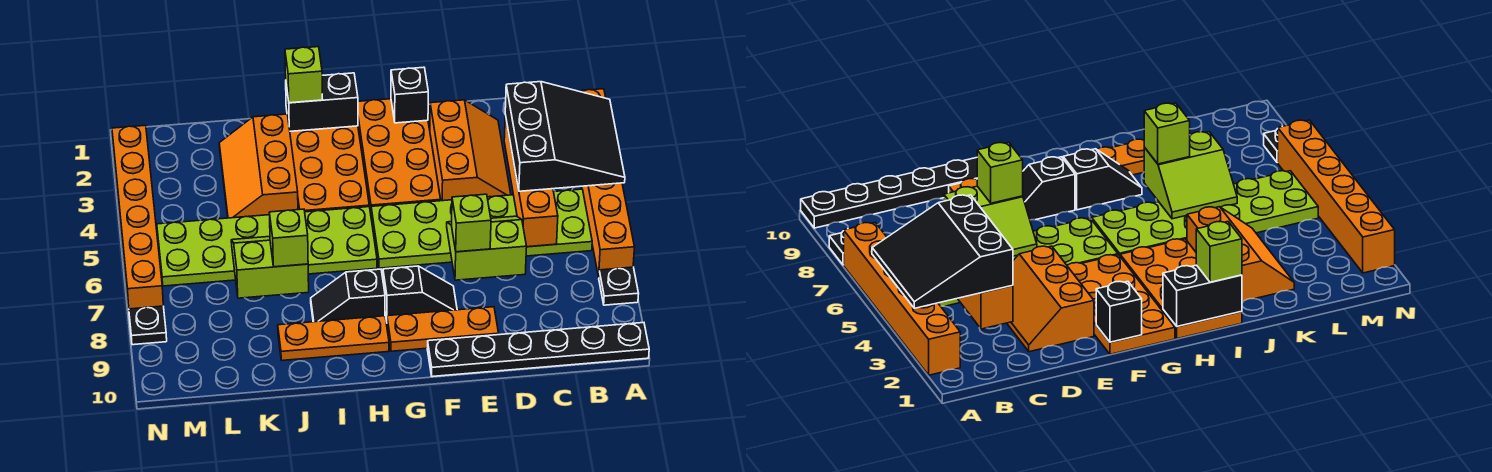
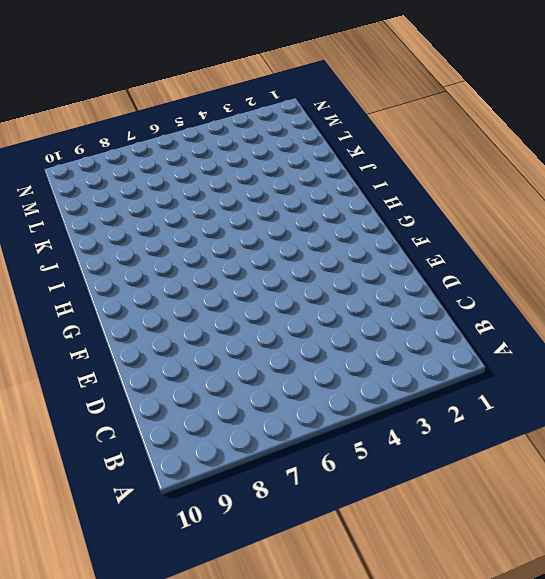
none -> orange brick A2:A7 level 1
none -> black plate A8 level 1
none -> black plate A10:F10 level 1

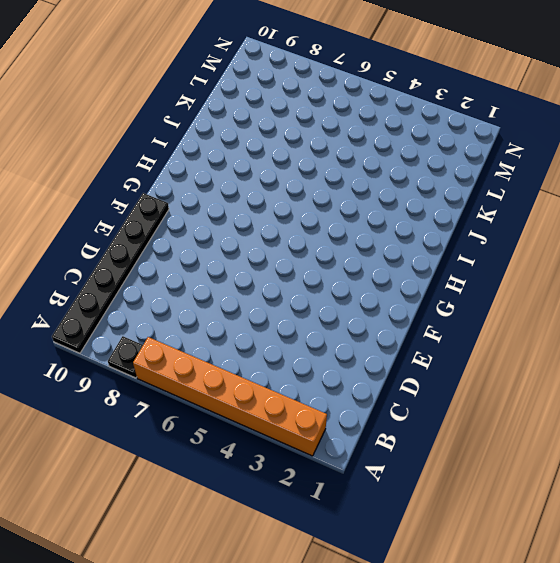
none -> lime plate B5:G6 level 1
none -> orange slope D2:E4 level 1 top E
none -> orange plate E9:G9 level 1

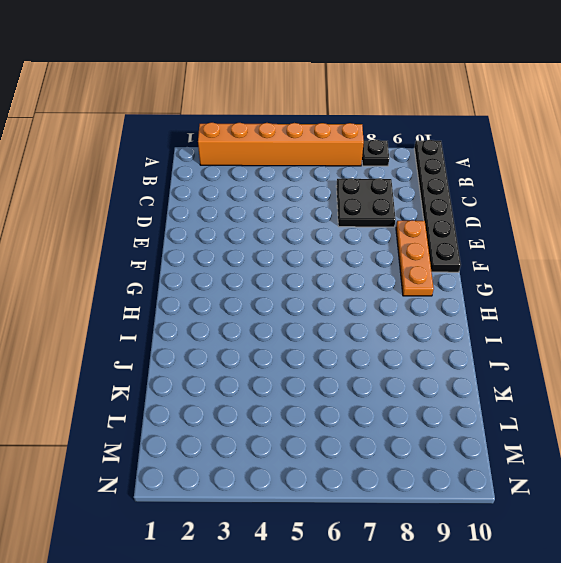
black plate C7:D8 level 1 -> none
none -> lime plate B5:G6 level 1
none -> orange slope D2:E4 level 1 top E
none -> orange plate F1:G4 level 1

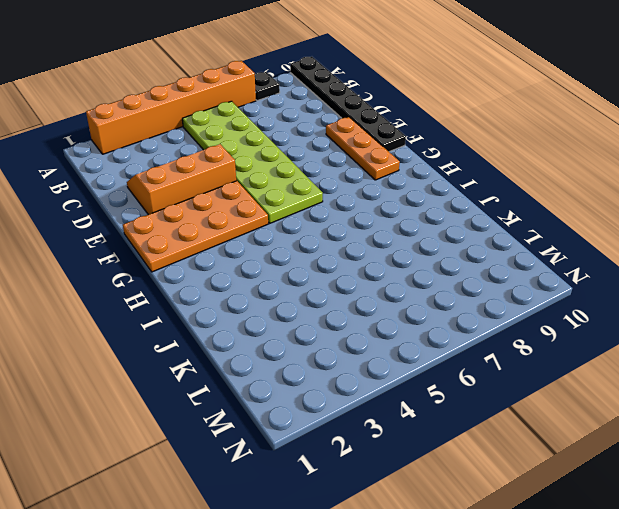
none -> black slope F8:G8 level 1 top G
none -> orange plate H1:I4 level 1
none -> lime plate H5:M6 level 1

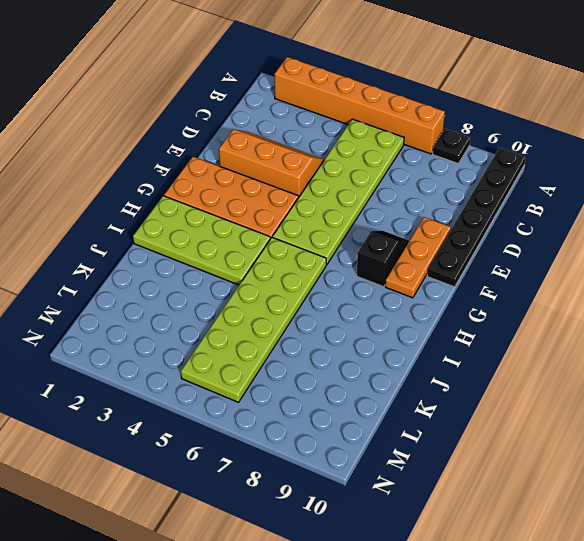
lime plate H1:I4 level 1 -> orange plate H1:I4 level 1
none -> black slope H8:I8 level 1 top H
none -> orange plate H9:J9 level 1
none -> orange slope J2:K4 level 1 top J

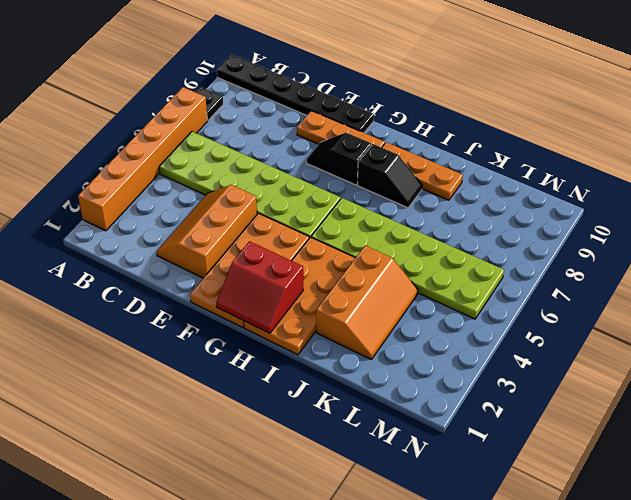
red slope G1:H2 level 2 top 2 -> black brick H1:I1 level 2
none -> orange brick N2:N7 level 1
none -> black plate N8 level 1
none -> orange brick C3:C6 level 2

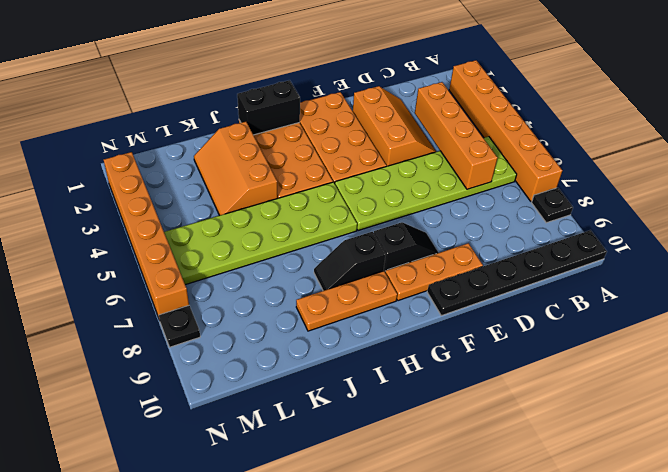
none -> lime slope D6:E7 level 2 top 7
none -> black brick F1 level 2
none -> lime slope J6:K7 level 2 top 7

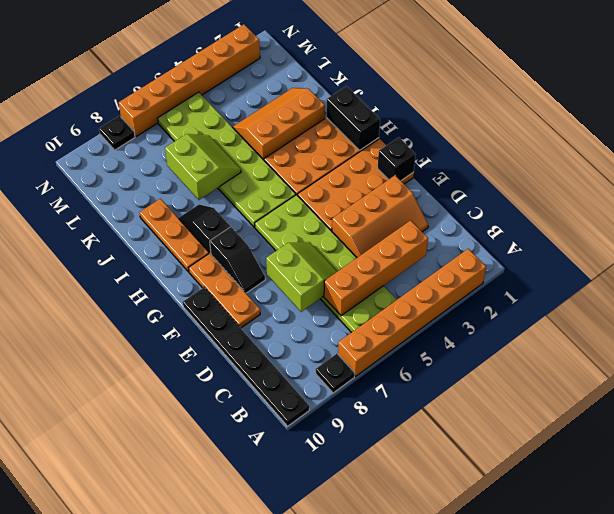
none -> black slope A3:C5 level 3 top C
none -> lime brick E7 level 3
none -> lime brick I1 level 3

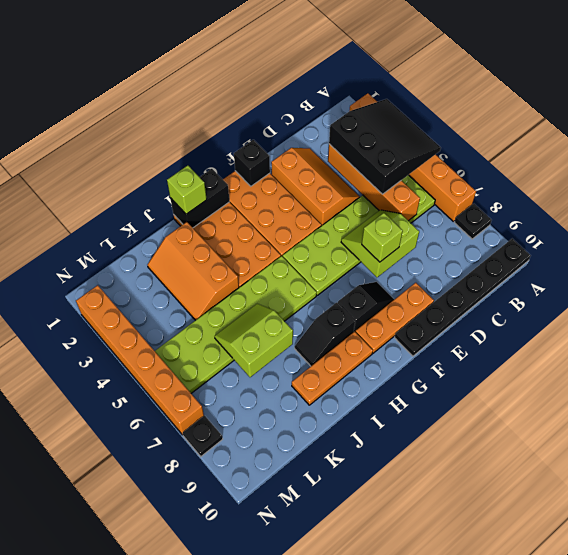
none -> lime brick J7 level 3

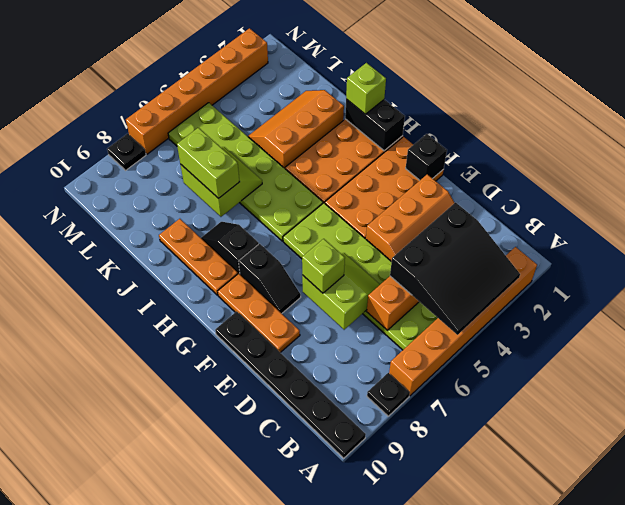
lime brick J7:K7 level 3 -> lime brick J7 level 3

